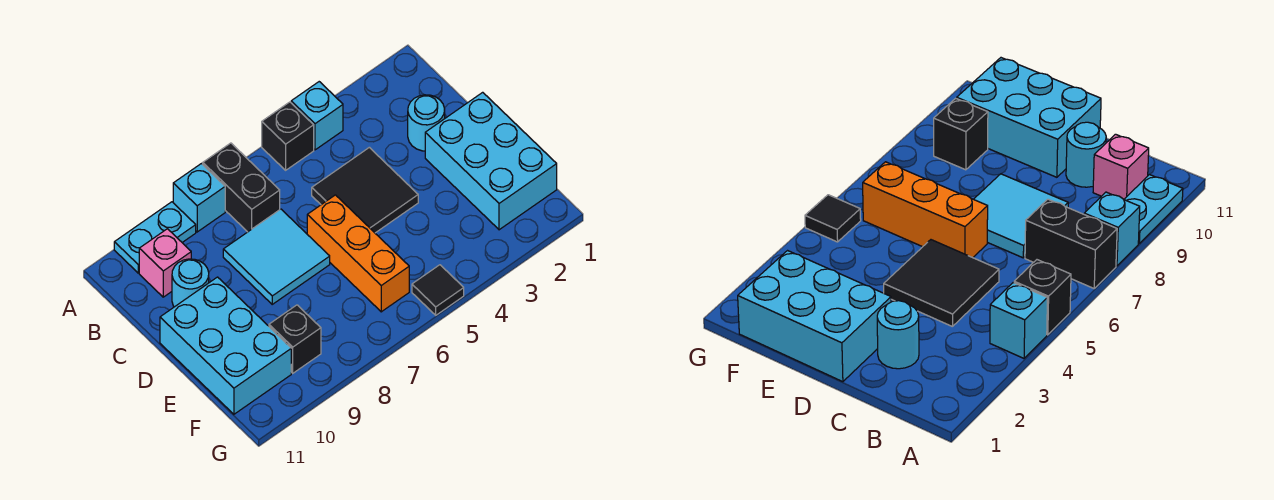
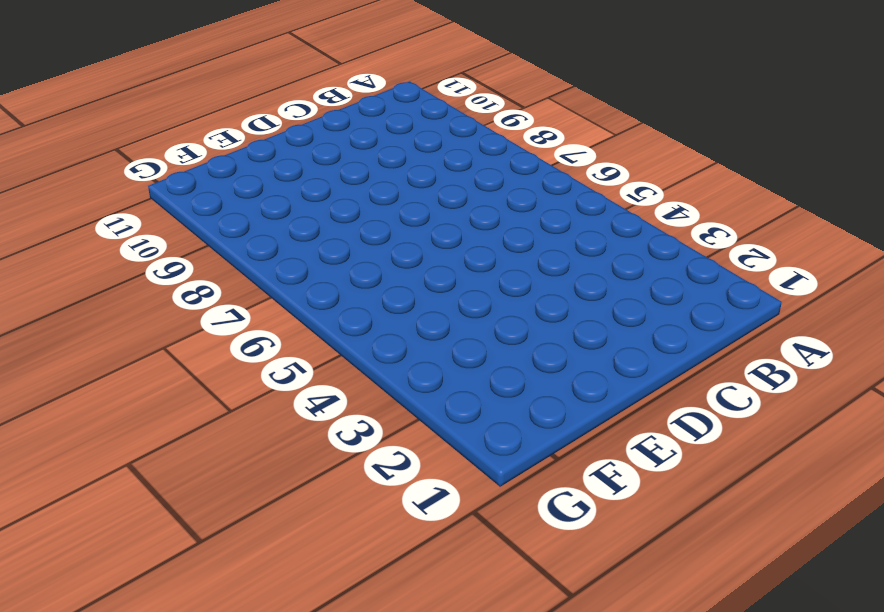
none -> cyan brick A4 level 1
none -> black brick A5 level 1
none -> black brick A7:B7 level 1

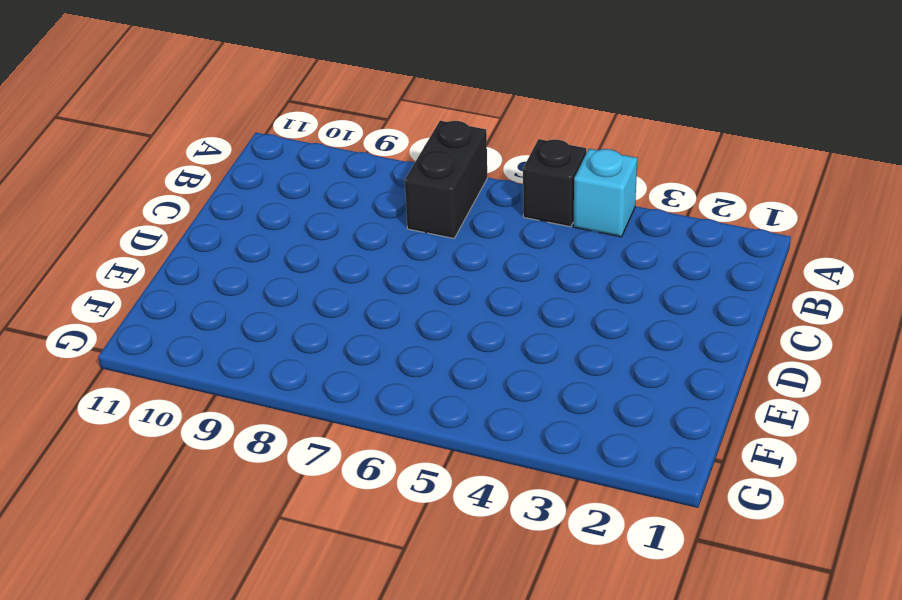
none -> cyan brick A8 level 1
none -> cyan plate A9:A10 level 1
none -> pink brick B10 level 1

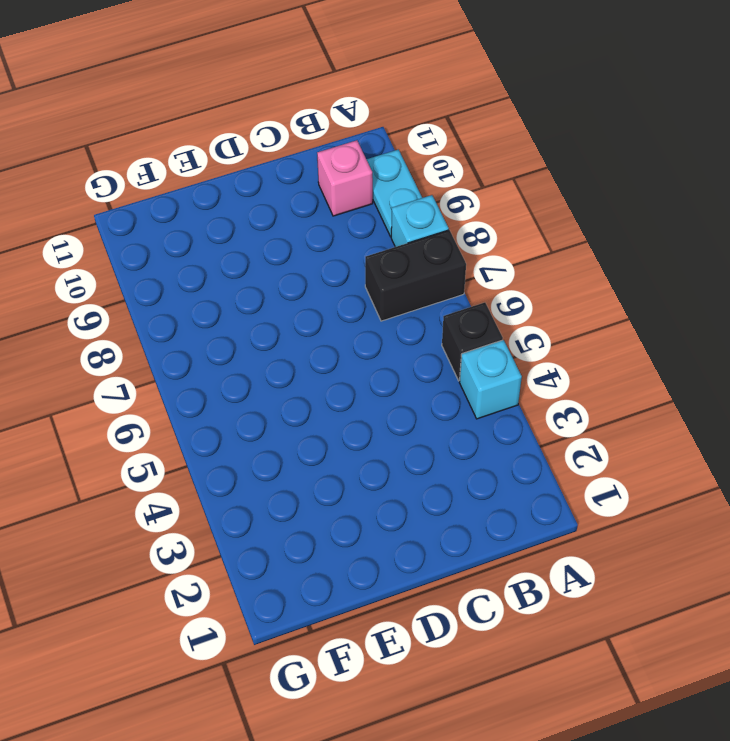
none -> cyan round brick C2 level 1
none -> black tile C4:D5 level 1
none -> cyan tile C7:D8 level 1

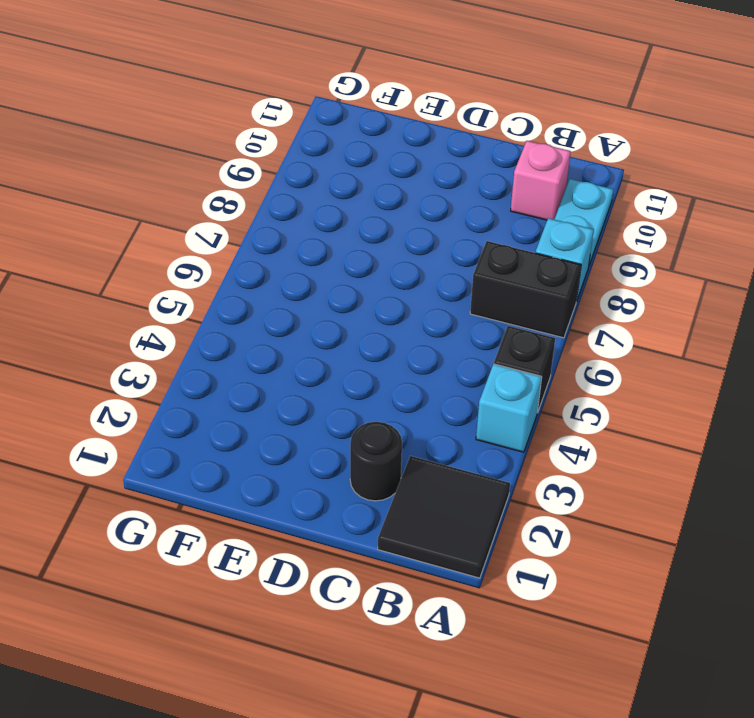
black tile A1:B2 level 1 -> black tile C4:D5 level 1
black round brick C2 level 1 -> cyan round brick C2 level 1
none -> cyan tile C7:D8 level 1
none -> cyan round brick C10 level 1
none -> cyan brick D1:F2 level 1

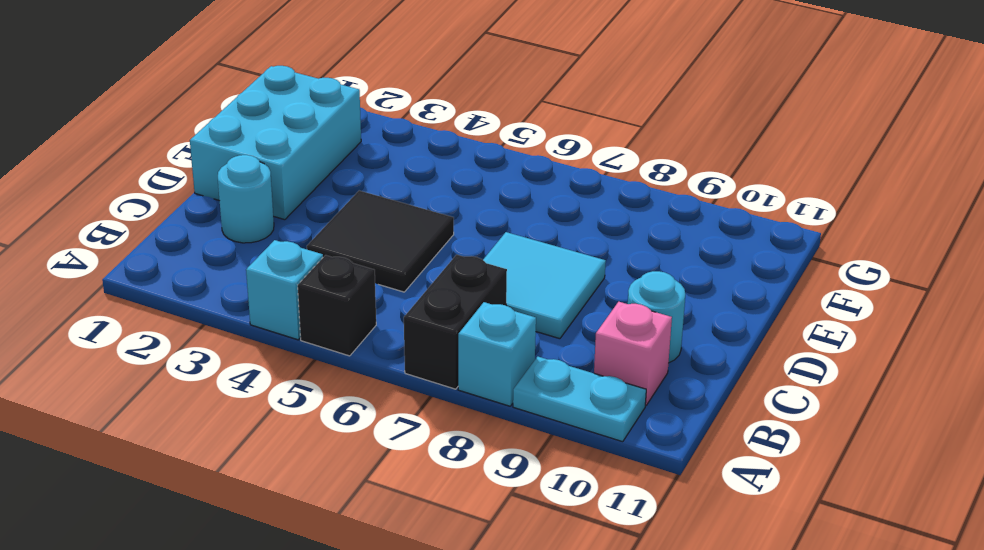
none -> orange brick D6:F6 level 1
none -> cyan brick D10:F11 level 1
none -> black brick F9 level 1

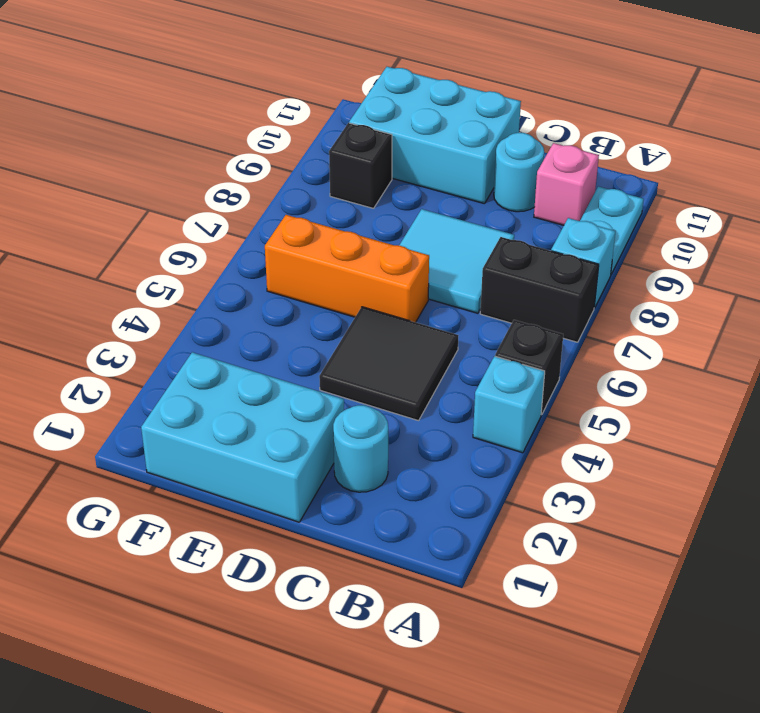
none -> black tile G5 level 1

